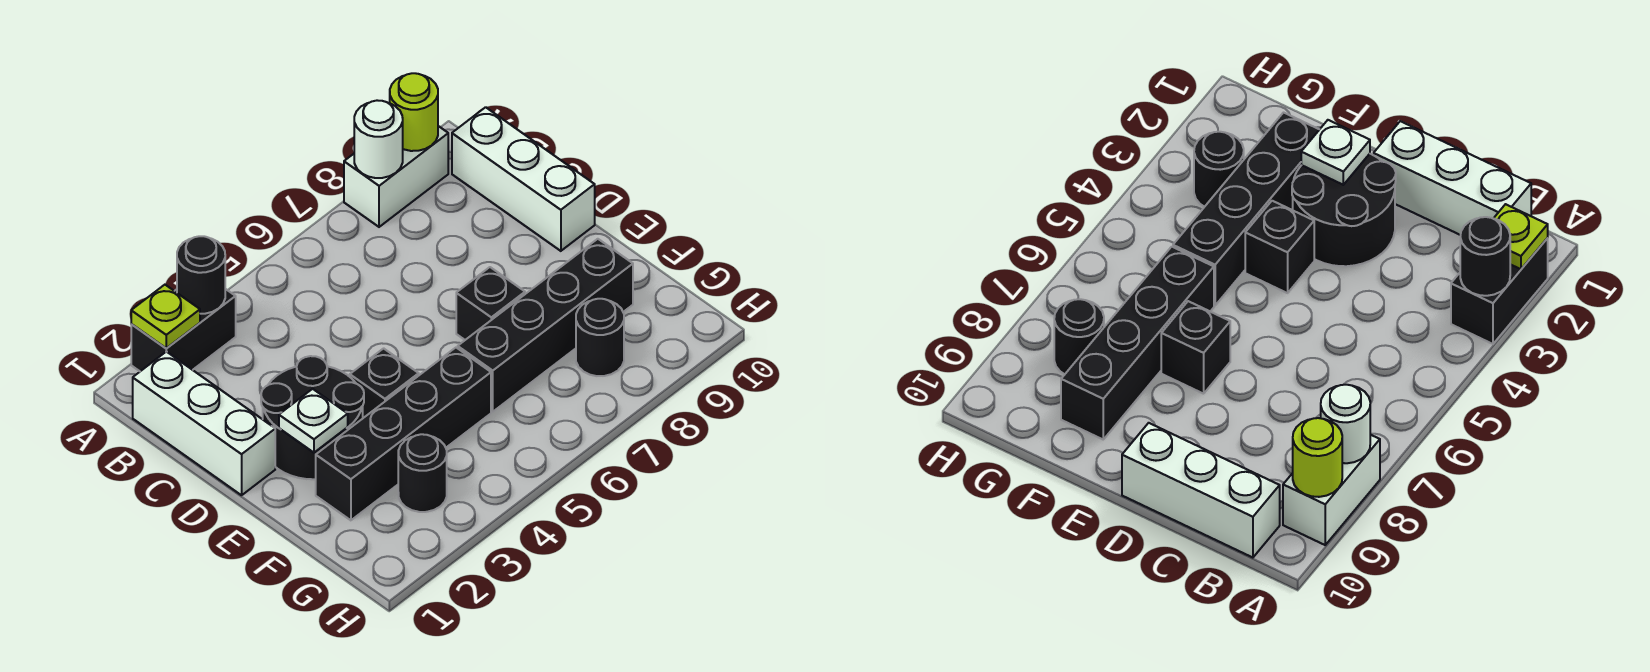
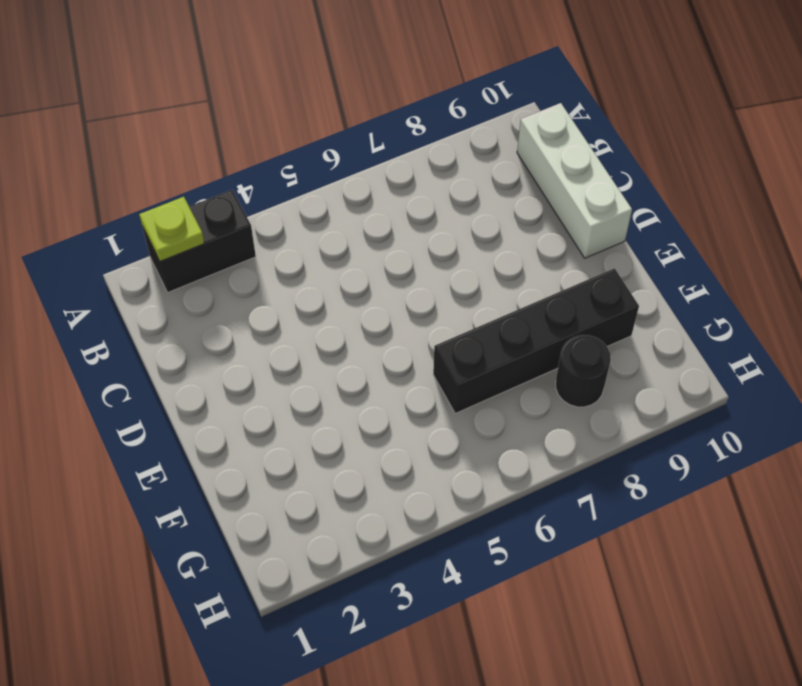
none -> white brick A8:A9 level 1
none -> white brick B1:D1 level 1
none -> black round brick D2:E3 level 1

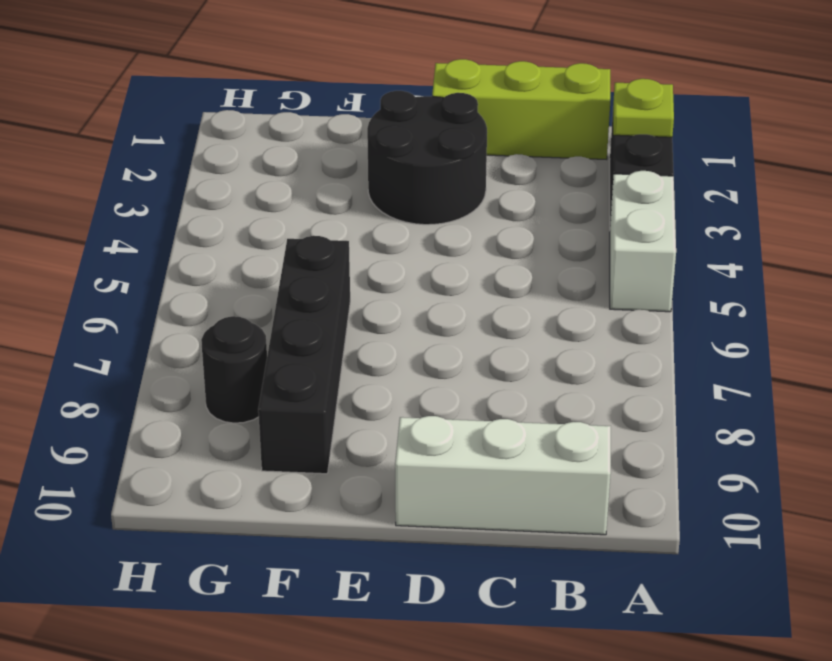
white brick A4:A5 level 1 -> white brick A8:A9 level 1
lime brick B1:D1 level 1 -> white brick B1:D1 level 1
none -> black brick E4 level 1
none -> black brick E7 level 1
none -> black brick F2:F5 level 1

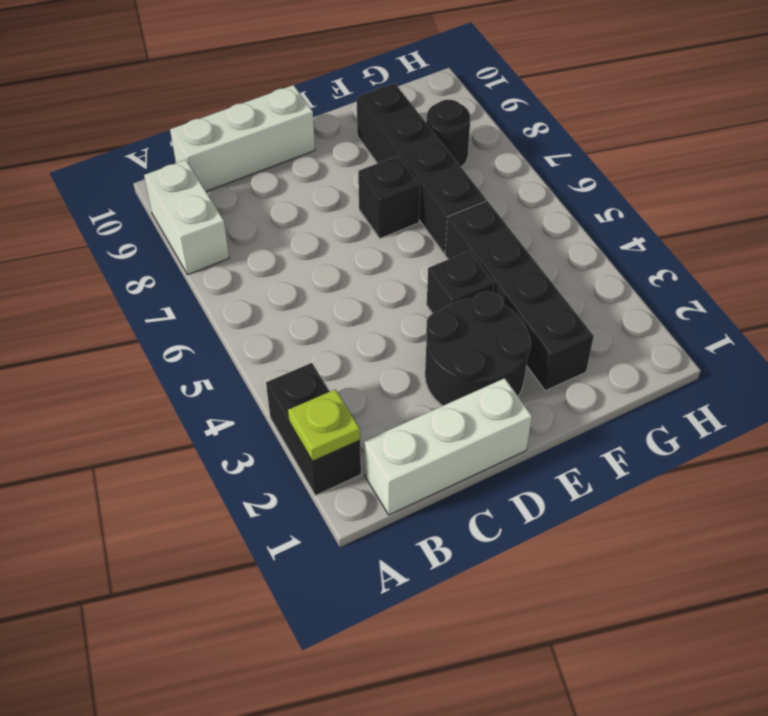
none -> black round brick G3 level 1
none -> black round brick A3 level 2
none -> white round brick A8 level 2

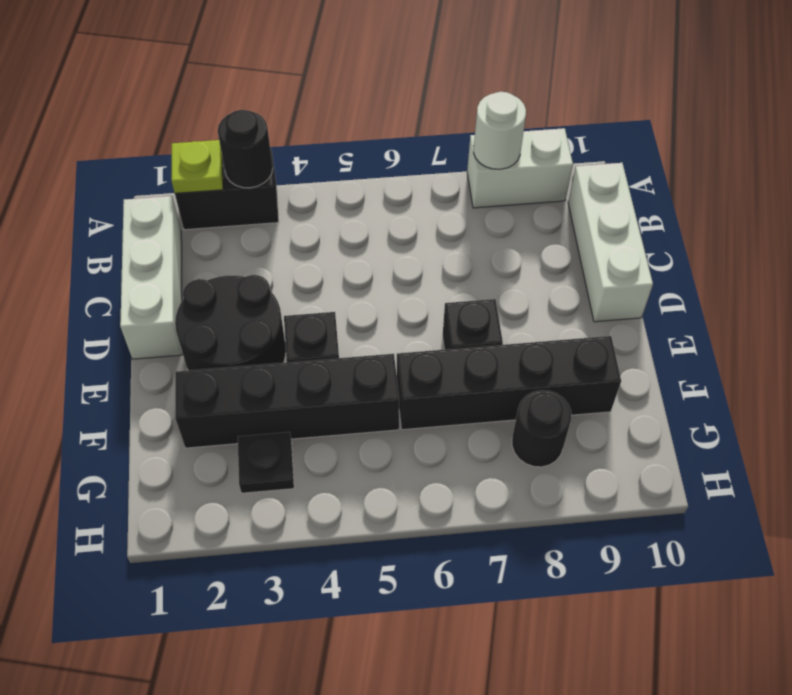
black plate G3 level 1 -> black round brick G3 level 1
none -> lime round brick A9 level 2
none -> white plate E2 level 2

